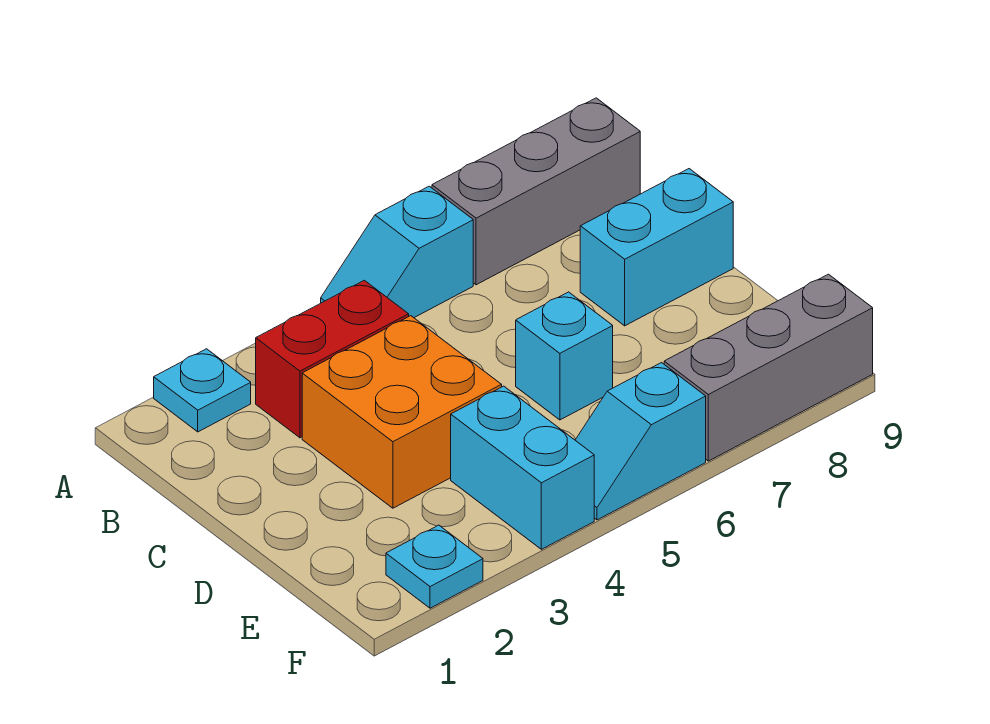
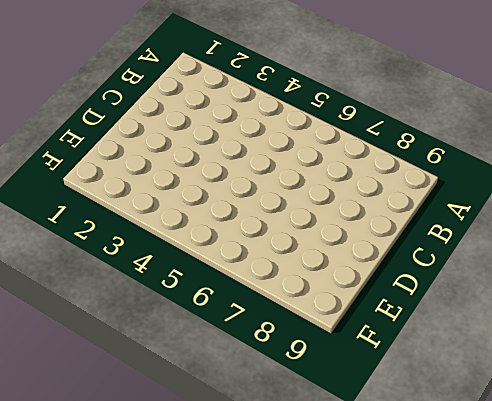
none -> cyan plate A2 level 1
none -> cyan slope A5:A6 level 1 top 6

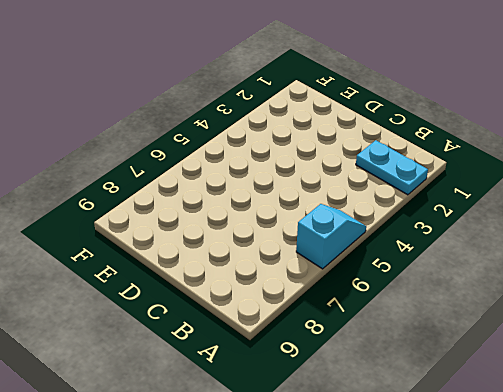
cyan plate A2:B2 level 1 -> cyan plate A2 level 1
none -> grey brick A7:A9 level 1
none -> red brick B3:B4 level 1

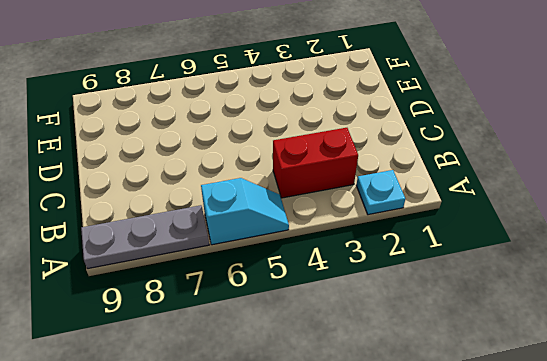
grey plate A7:A9 level 1 -> grey brick A7:A9 level 1
none -> orange brick C3:D4 level 1
none -> cyan brick C8:C9 level 1

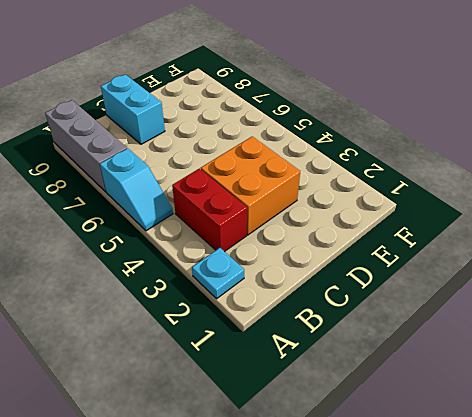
none -> cyan brick D6 level 1
none -> cyan brick E4:F4 level 1

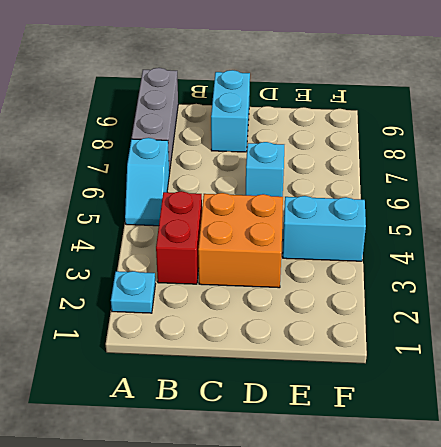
none -> cyan plate F2 level 1
none -> cyan slope F5:F6 level 1 top 6

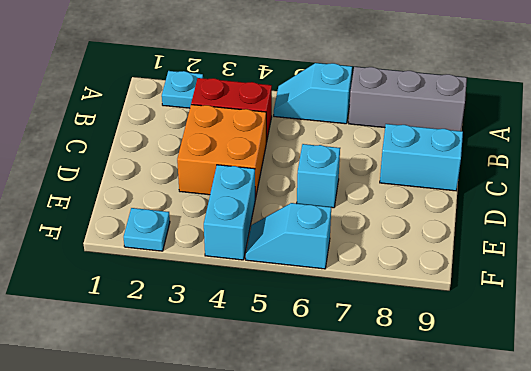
none -> grey brick F7:F9 level 1

